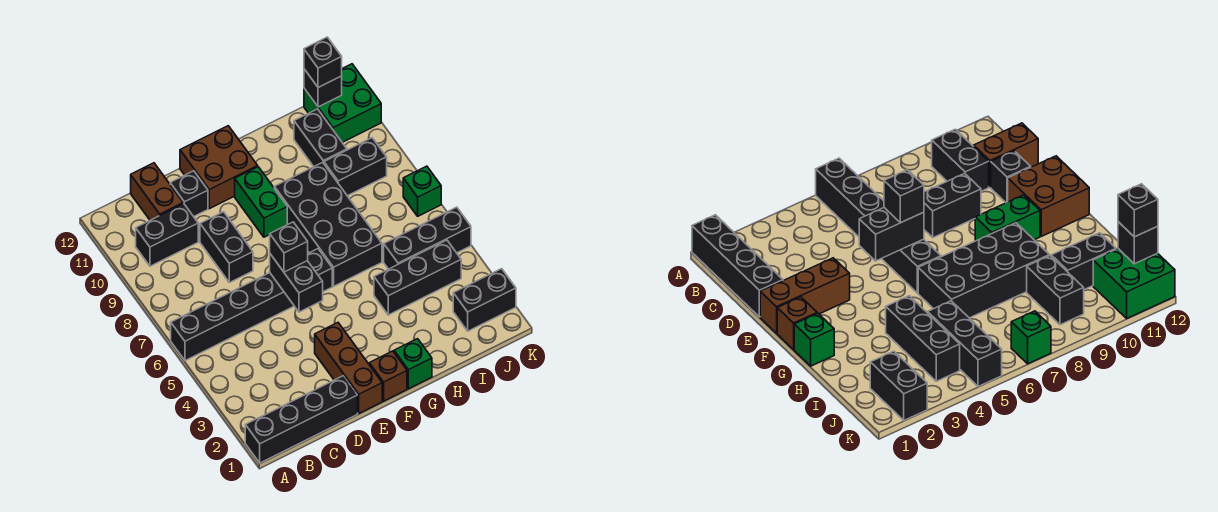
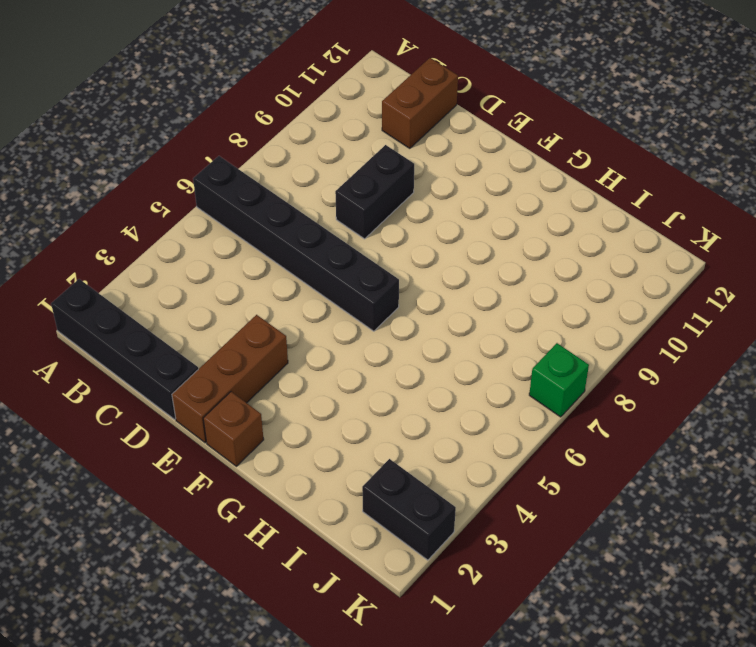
none -> black brick B10:C10 level 1
none -> black brick D11 level 1
none -> brown brick E11:F12 level 1

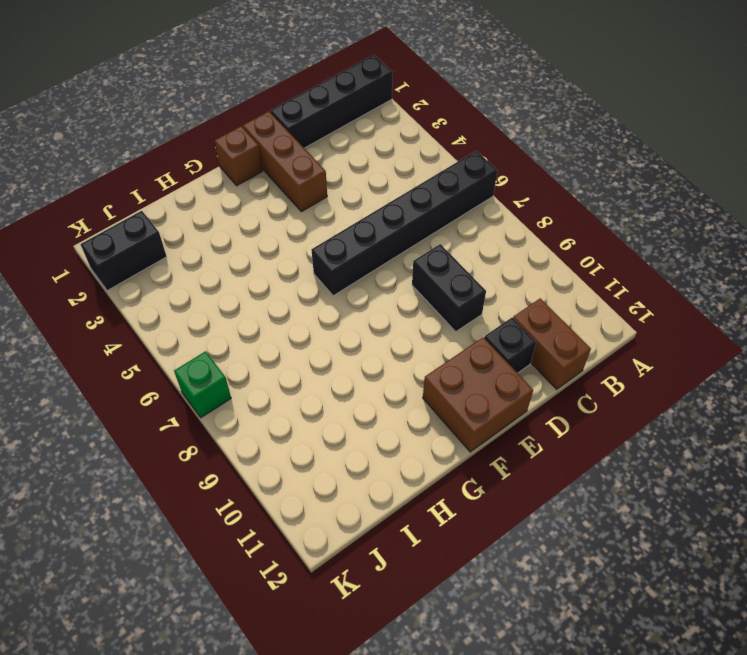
none -> black brick B10:C10 level 1
none -> green brick F9:F10 level 1
none -> green brick G1 level 1

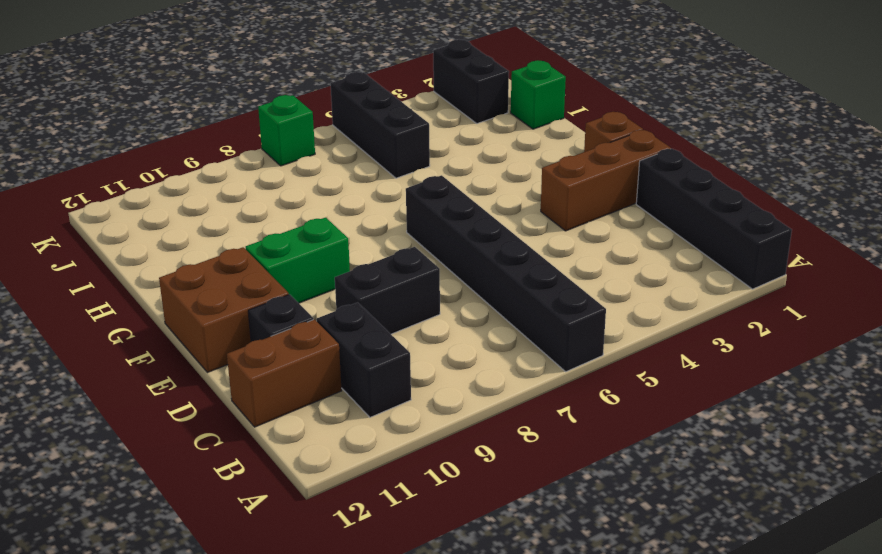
green brick I1 level 1 -> green brick G1 level 1
none -> black brick G6:H9 level 1
none -> black brick H4:J4 level 1
none -> black brick I9:J9 level 1

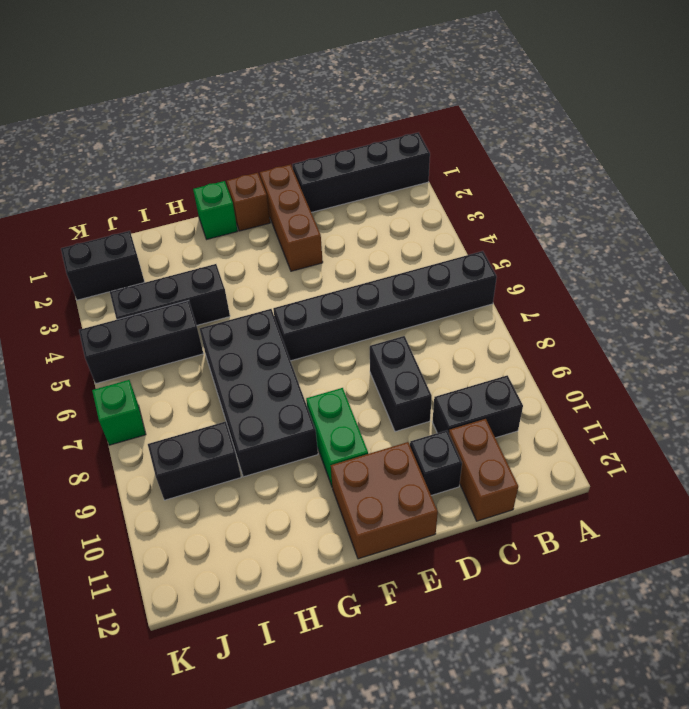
none -> black brick I10:I11 level 1
none -> green brick J11:K12 level 1
none -> black brick E5:E6 level 2

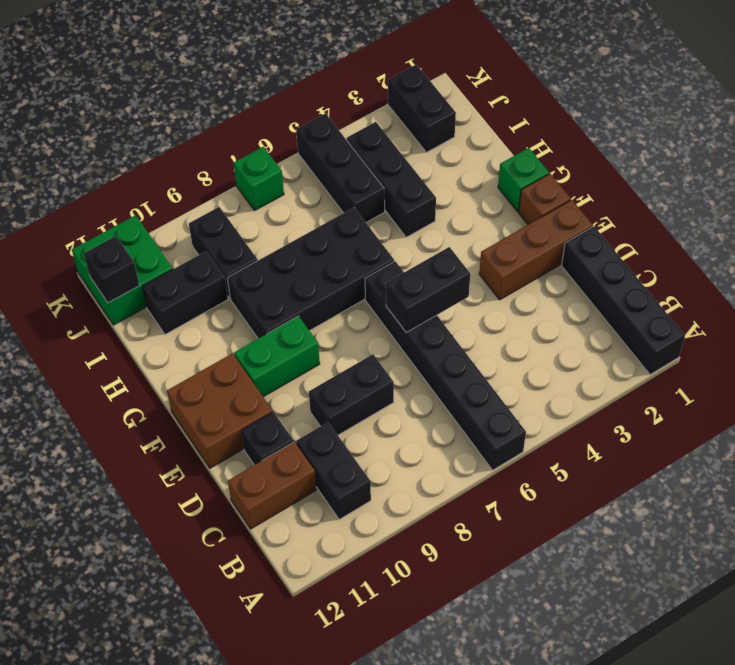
none -> black brick E6 level 3
none -> black brick J12 level 3

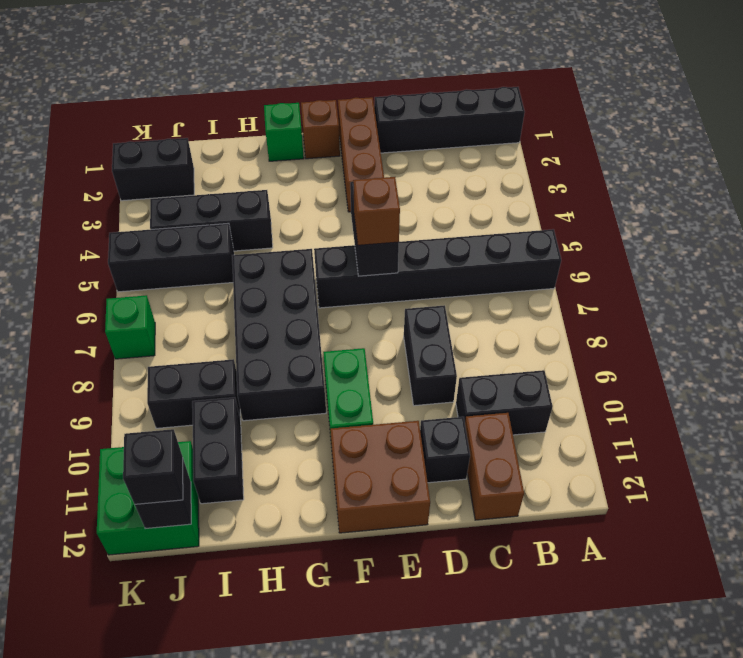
brown brick E6 level 3 -> black brick E6 level 3

